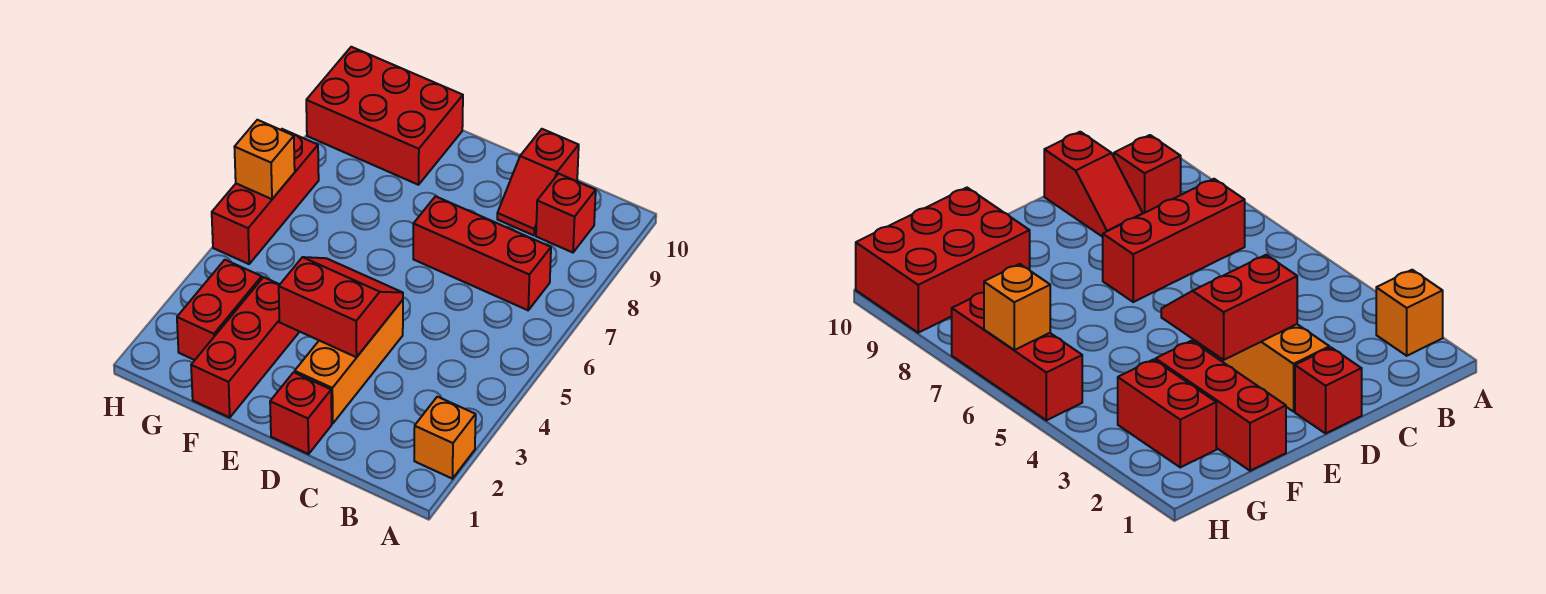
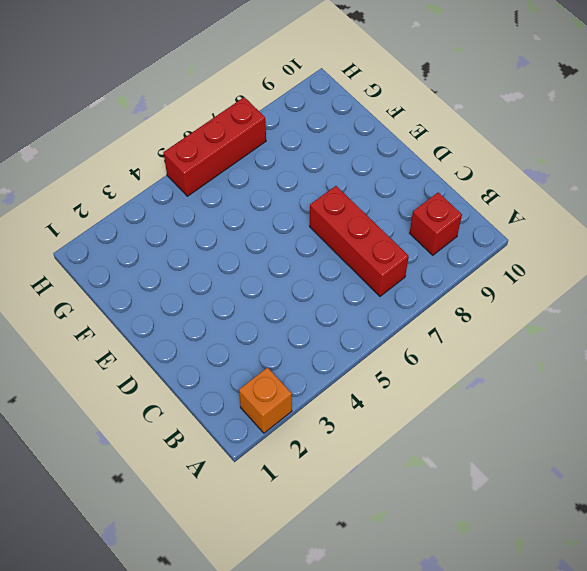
none -> red slope C9:C10 level 1 top 10
none -> red brick D1 level 1
none -> orange brick D2:D4 level 1

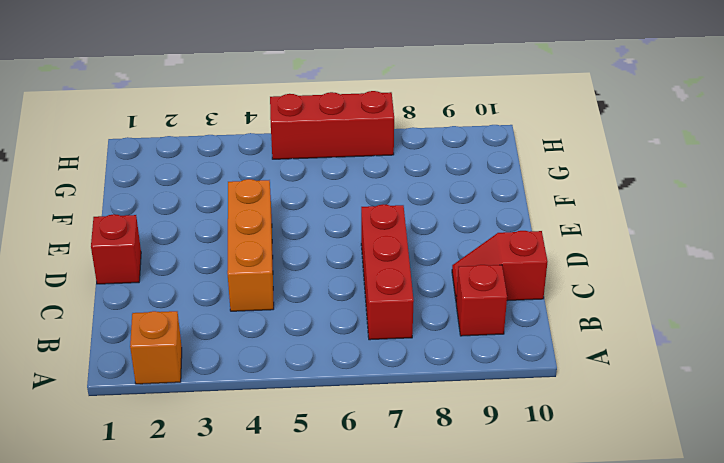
orange brick C4:E4 level 1 -> orange brick D2:D4 level 1
none -> red brick F1:F3 level 1
none -> red brick F9:H10 level 1
none -> red brick G2:G3 level 1

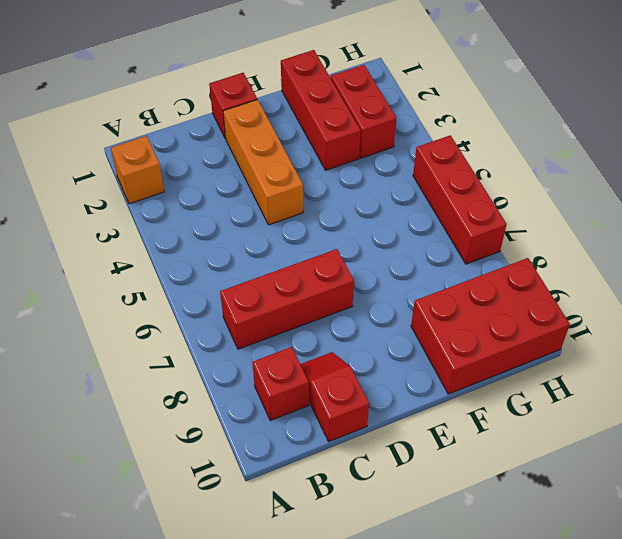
none -> red slope D3:E4 level 2 top 3
none -> orange brick H6 level 2

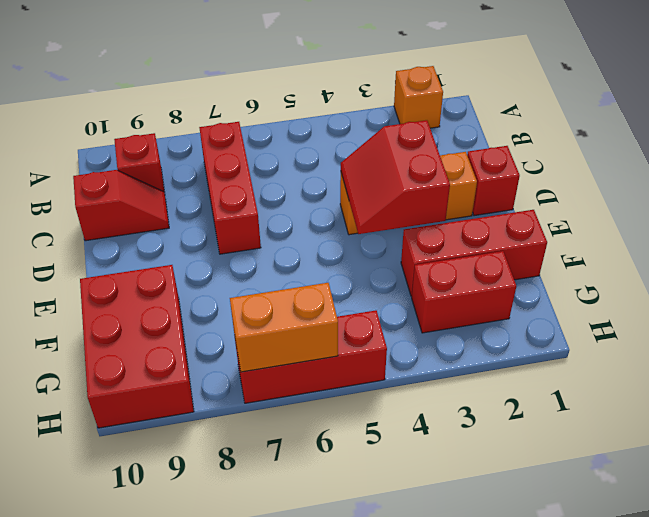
orange brick H6:H7 level 2 -> orange brick H6 level 2

